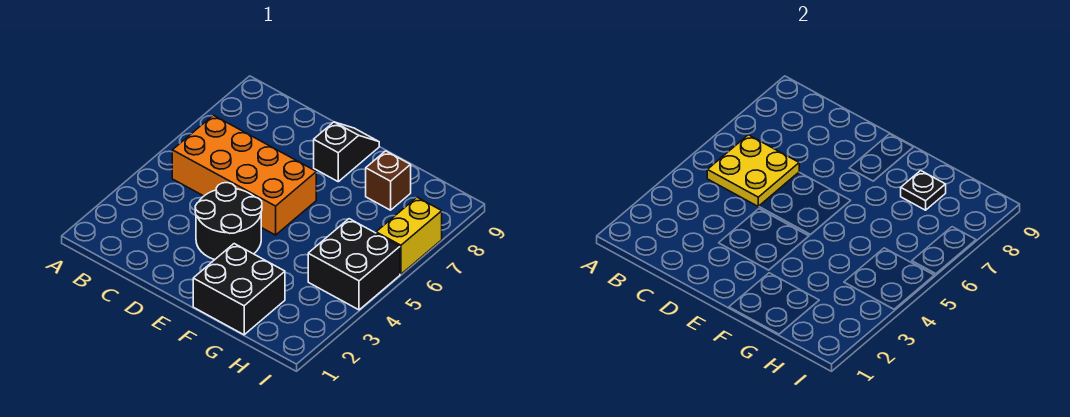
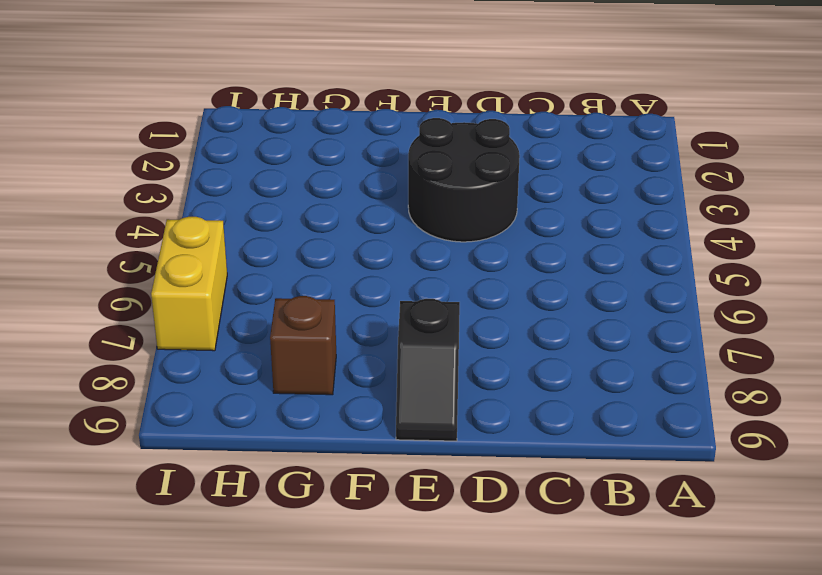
none -> orange brick B5:E6 level 1
none -> black brick F1:G2 level 1

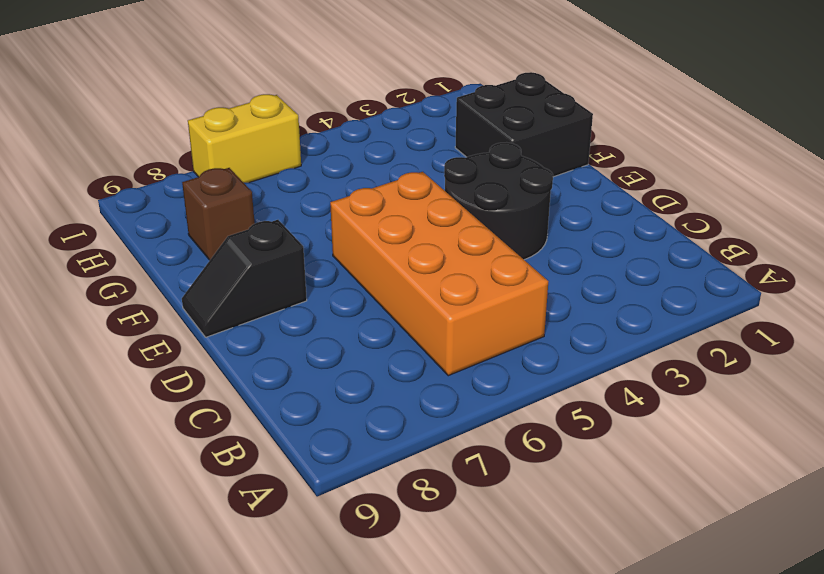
none -> black brick H4:I5 level 1
none -> yellow plate B5:C6 level 2

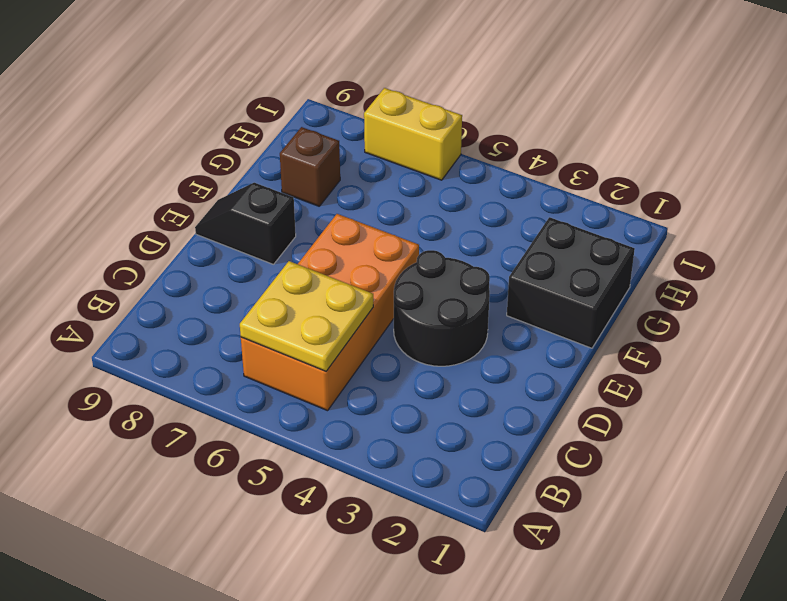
none -> black brick H4:I5 level 1
none -> black plate G8 level 2

